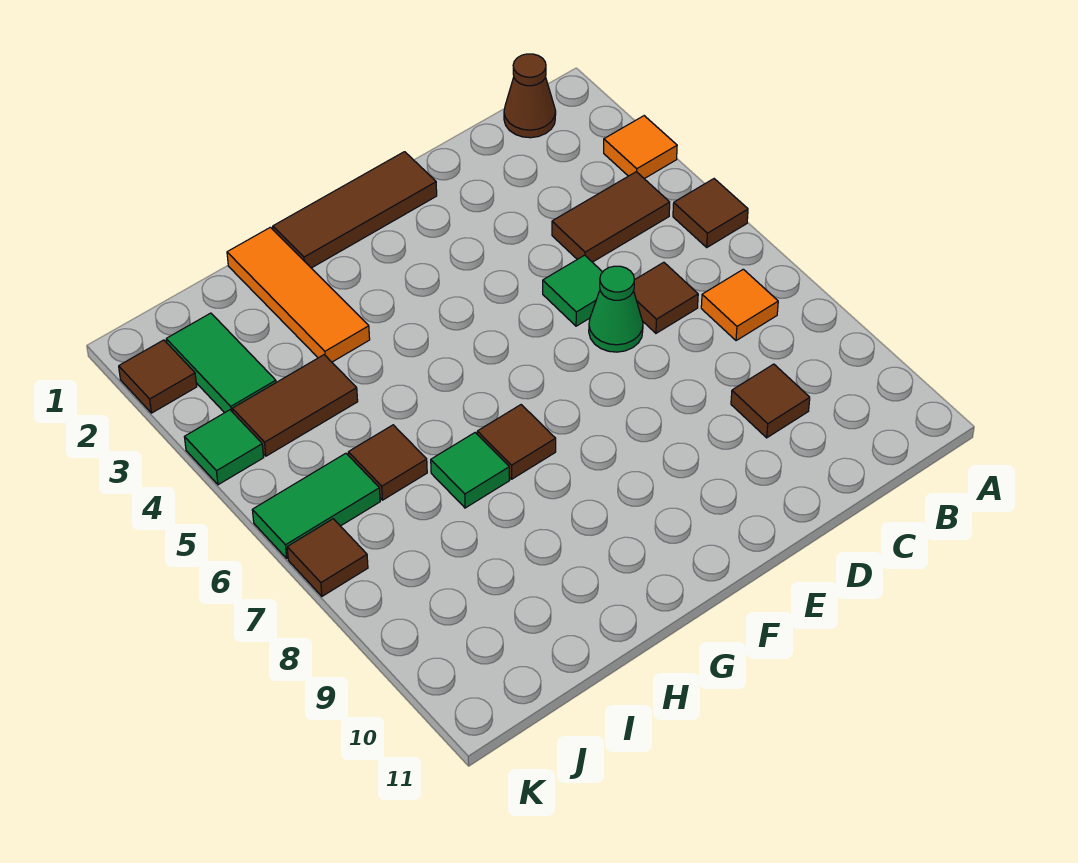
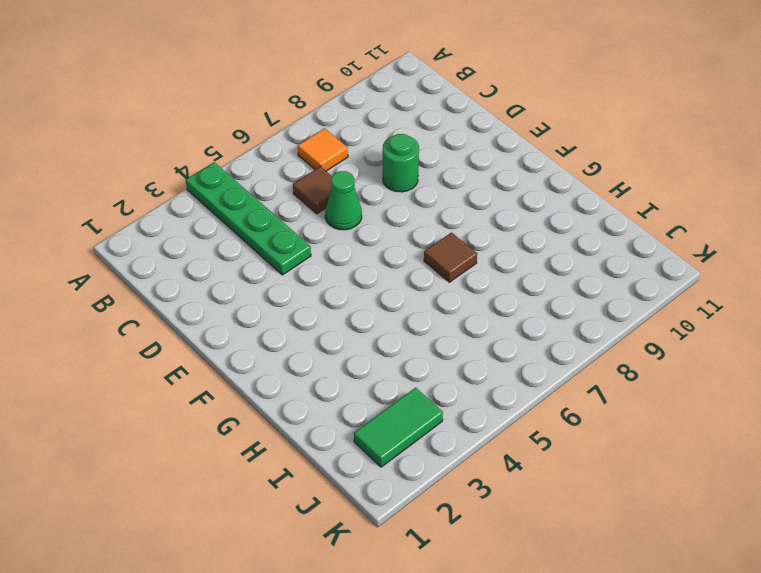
green plate A4:D4 level 1 -> brown tile B4:C4 level 1
green round brick D8 level 1 -> none
none -> orange tile A3 level 1
none -> brown tile A5 level 1
none -> brown cone B1 level 1

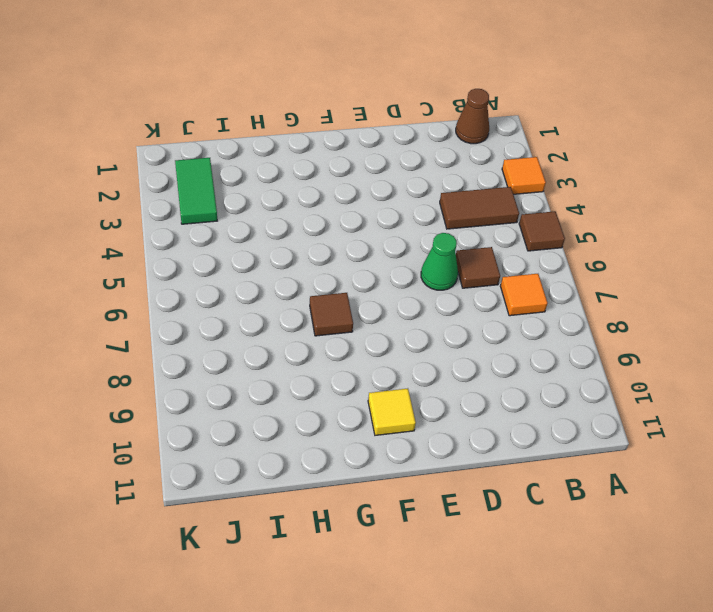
yellow tile F10 level 1 -> none
none -> brown tile C9 level 1
none -> green tile D5 level 1
none -> brown tile E1:G1 level 1

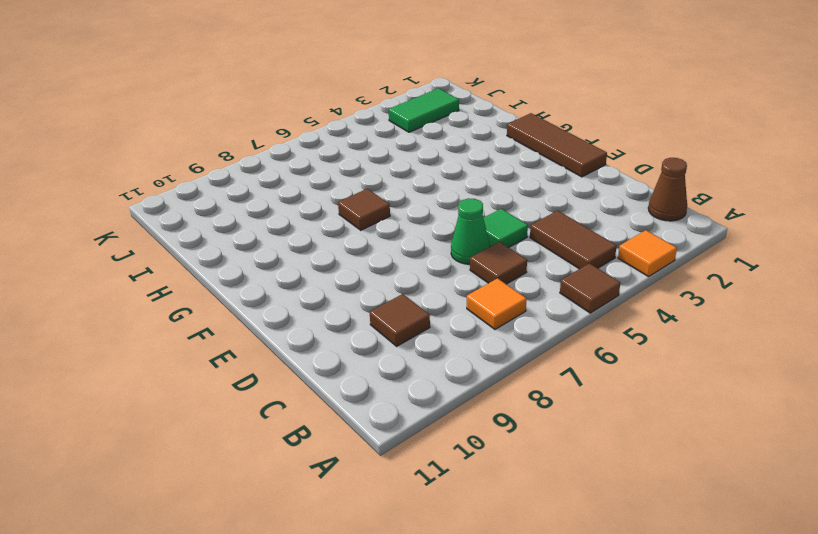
none -> orange tile H1:H3 level 1
none -> green tile H7 level 1
none -> brown tile I4:J4 level 1

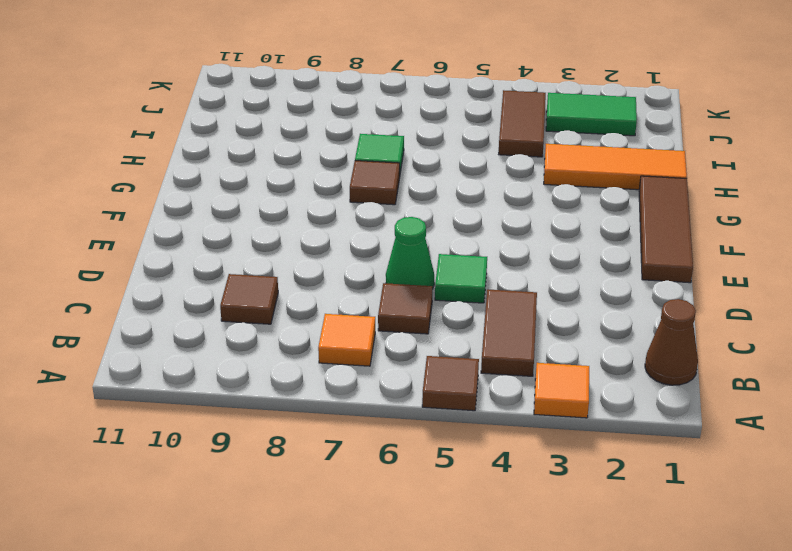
none -> brown tile I6 level 1
none -> green tile J6:K6 level 1
none -> brown tile K2 level 1

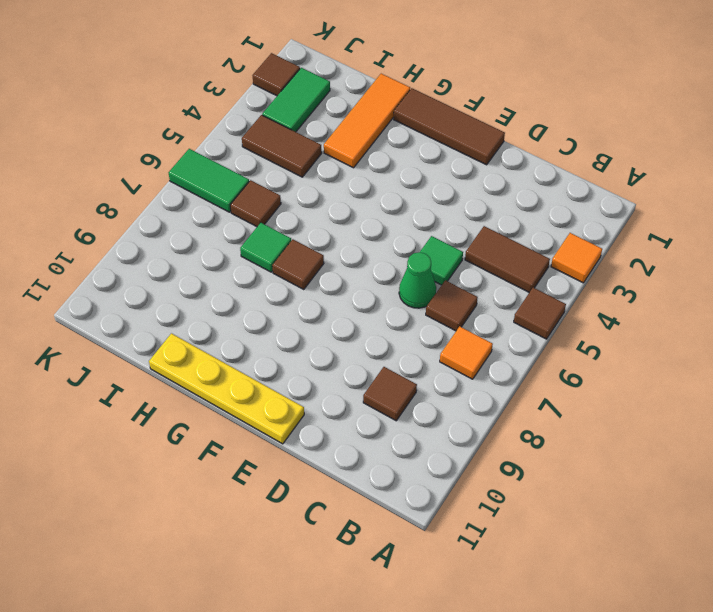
yellow plate E11:H11 level 1 -> none
none -> brown cone B1 level 1
none -> green tile K4 level 1
none -> brown tile K7 level 1

